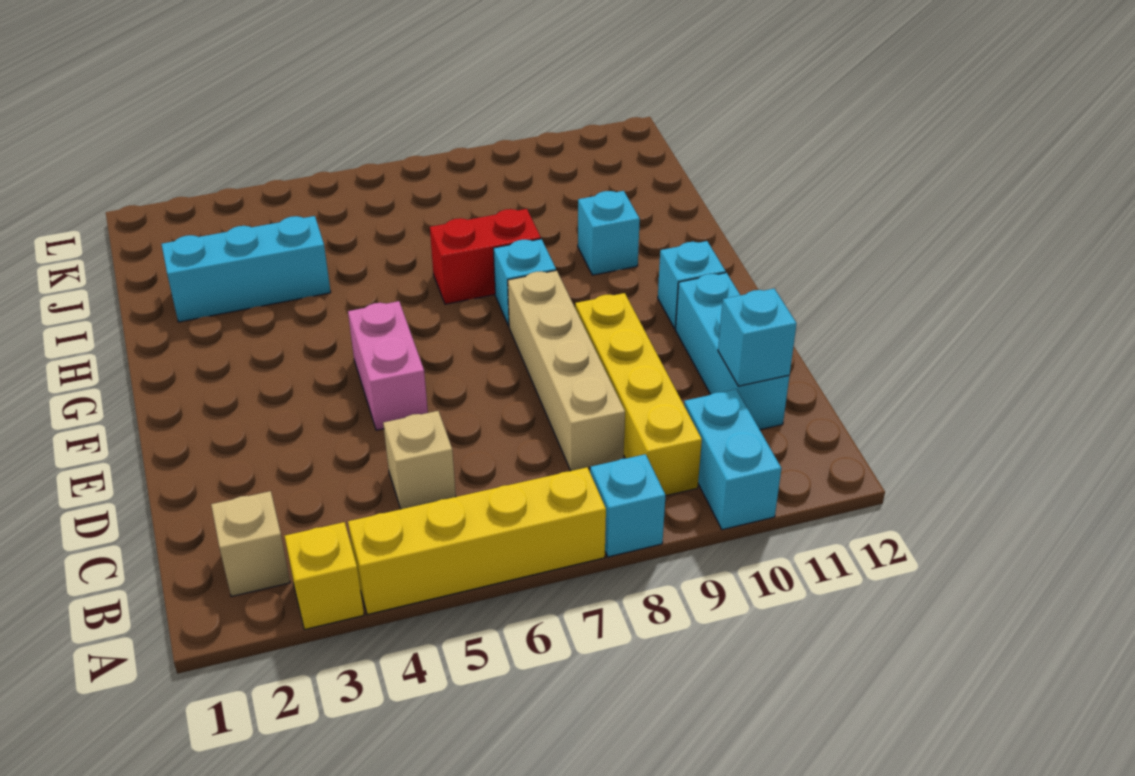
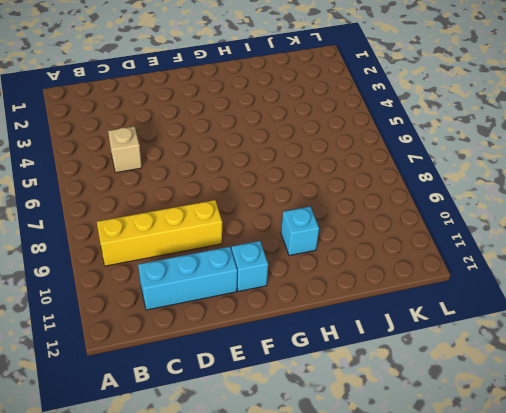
none -> yellow brick A3 level 1
none -> yellow brick A4:A7 level 1
none -> cyan brick A8 level 1

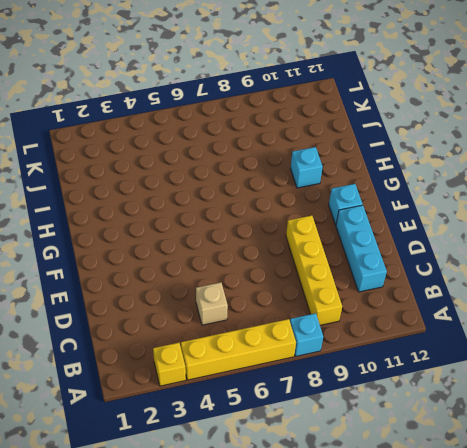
none -> cyan brick A10:B10 level 1
none -> tan brick B2 level 1
none -> tan brick C8:F8 level 1

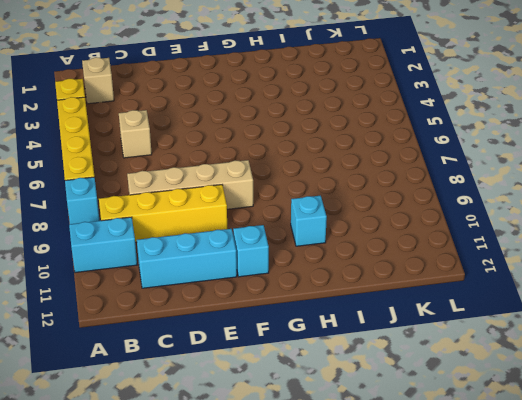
none -> pink brick E5:F5 level 1
none -> cyan brick G8 level 1
none -> red brick H7:H8 level 1

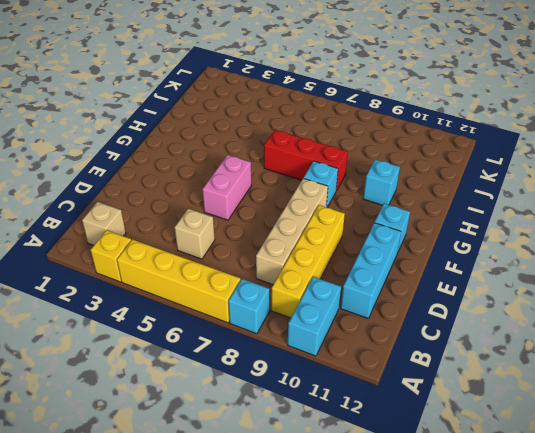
red brick H6:H8 level 1 -> red brick H7:H8 level 1
none -> cyan brick I2:I4 level 1
none -> cyan brick C11 level 2

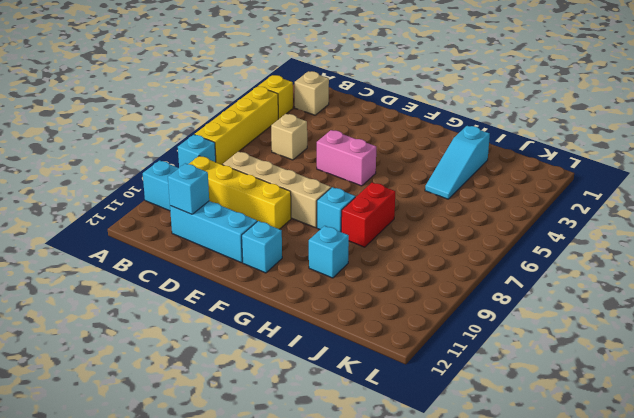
cyan slope I2:I4 level 1 top 2 -> cyan brick I2:I4 level 1

